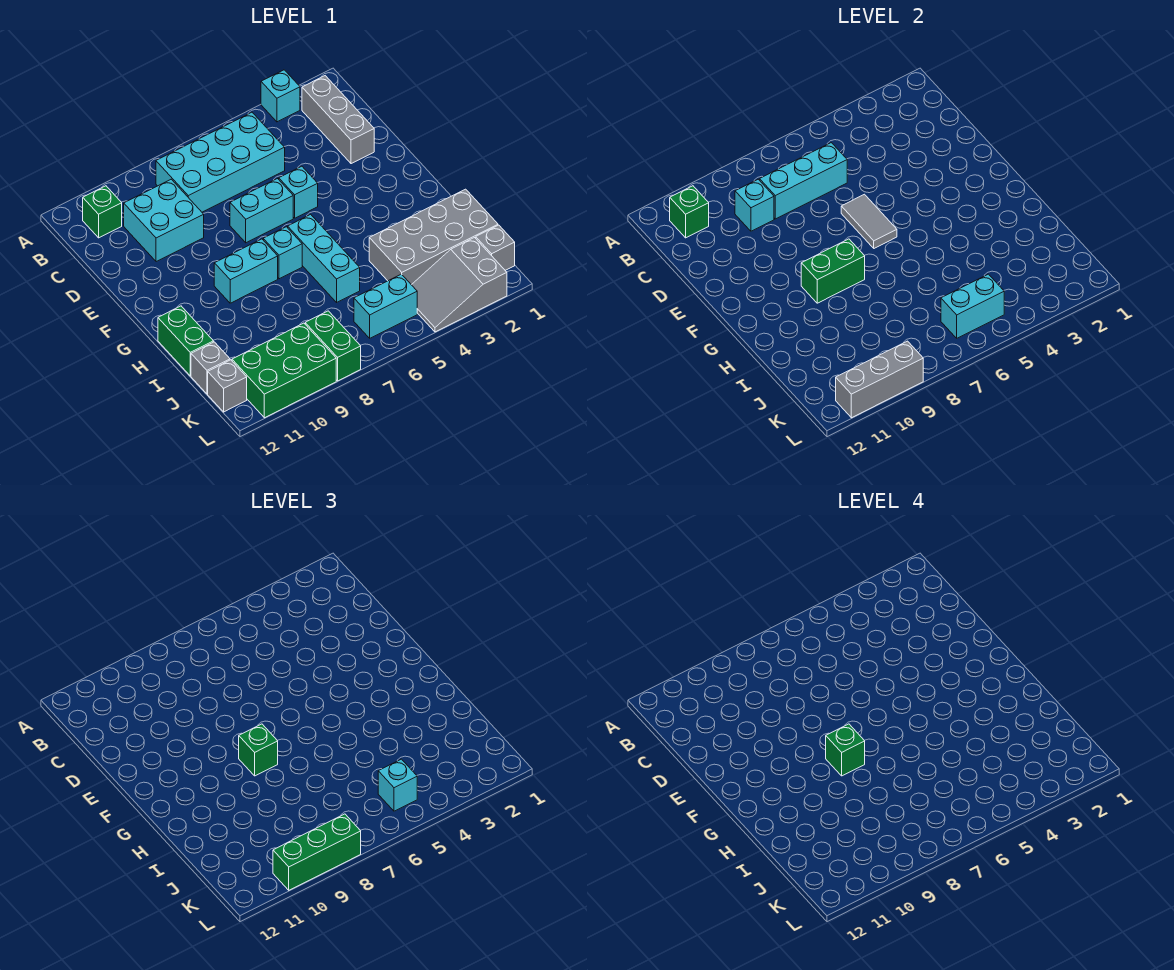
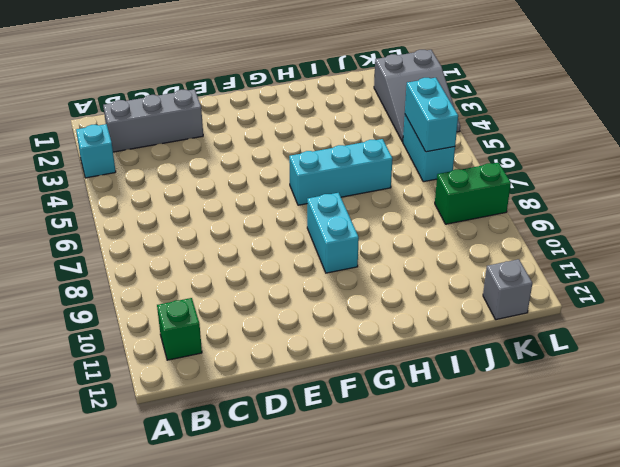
none -> cyan brick B5:C8 level 1
none -> cyan brick C9:D10 level 1
none -> cyan brick E5 level 1
none -> cyan brick E6:E7 level 1

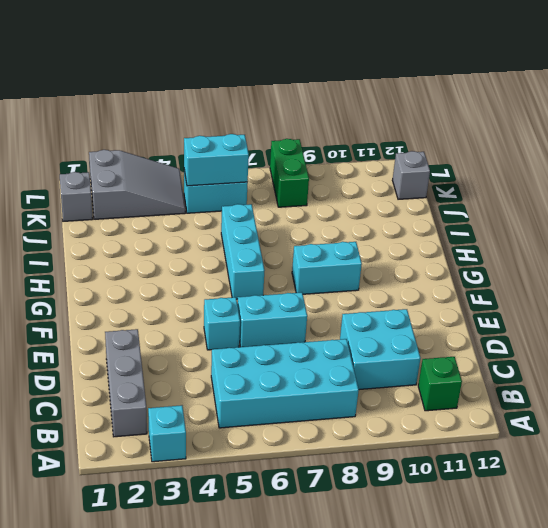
none -> cyan brick G7 level 1
none -> green brick H12:I12 level 1
none -> grey brick I1:J4 level 1
none -> grey brick J12 level 1

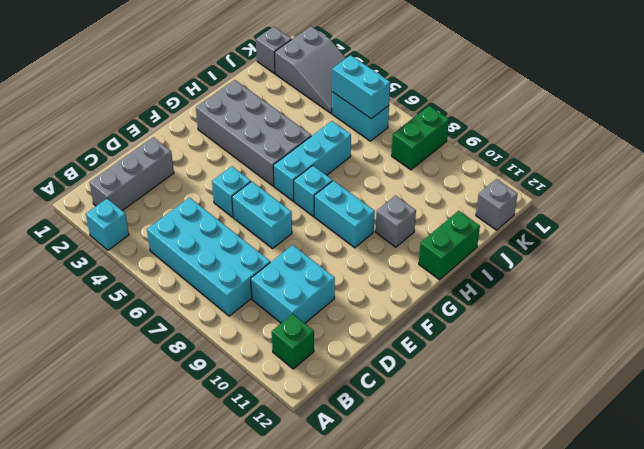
grey brick G2:H5 level 1 -> grey brick I1:J4 level 1
grey brick H10 level 1 -> grey brick J12 level 1
none -> green brick K9:L11 level 1
none -> green brick B11 level 2
none -> cyan brick C6:C8 level 2
none -> cyan brick C9 level 2

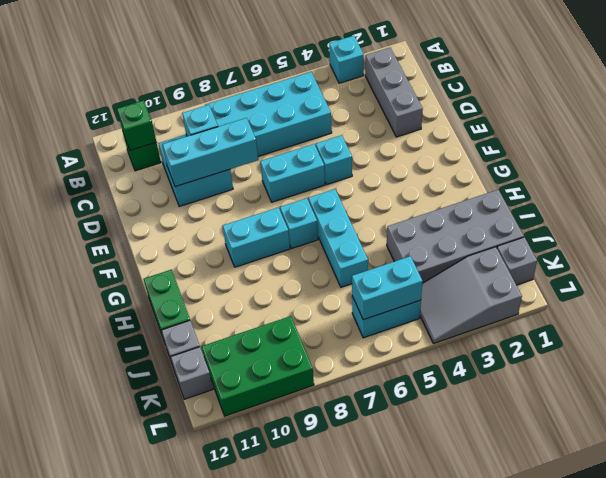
cyan brick D8:D10 level 2 -> cyan brick C6:C8 level 2
none -> green brick K8:L8 level 1
none -> grey tile E6:F6 level 2
none -> green brick G8:G9 level 2
none -> grey brick L9:L11 level 2

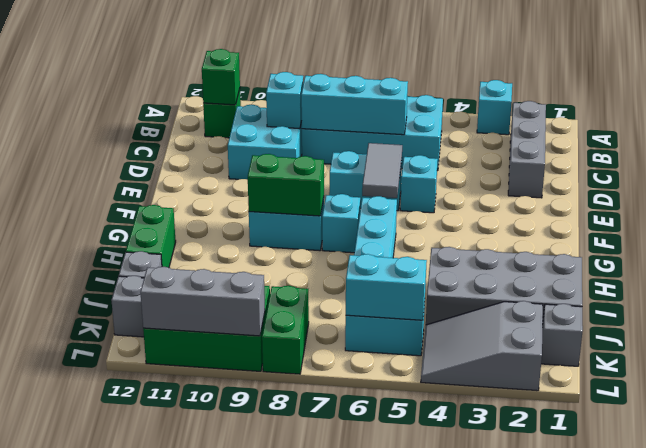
none -> green brick G8 level 3
none -> cyan brick K5 level 3
none -> green brick L8:L10 level 3
none -> green brick G8 level 4

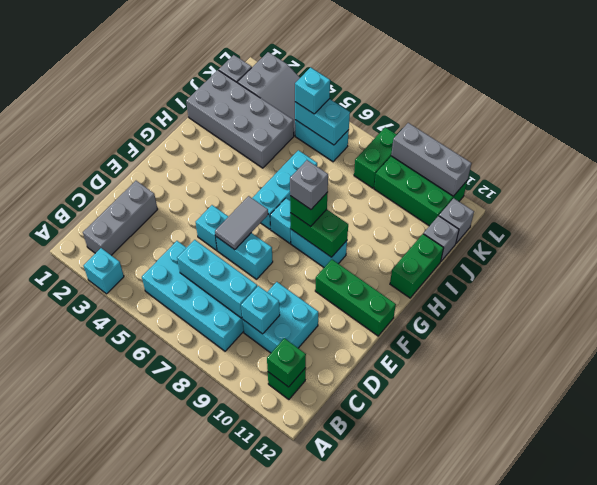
green brick F10:F12 level 1 -> green brick L8:L10 level 3
grey brick G8 level 4 -> green brick G8 level 4

